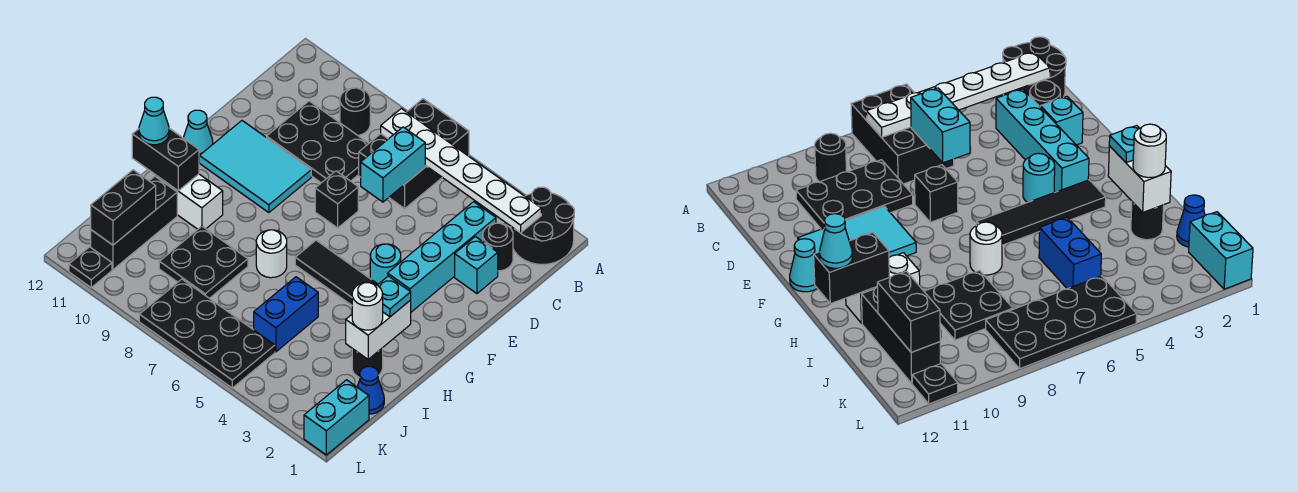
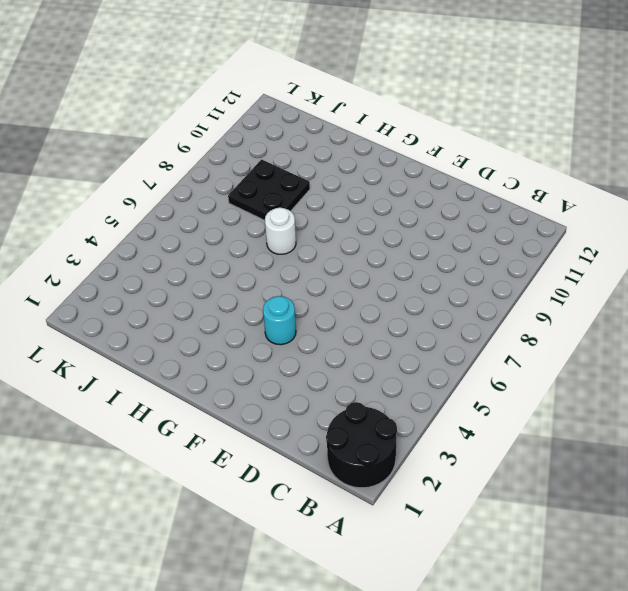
none -> black brick A6:C7 level 1
none -> black round brick B9 level 1
none -> black round brick C2 level 1
none -> cyan brick C3:F3 level 1

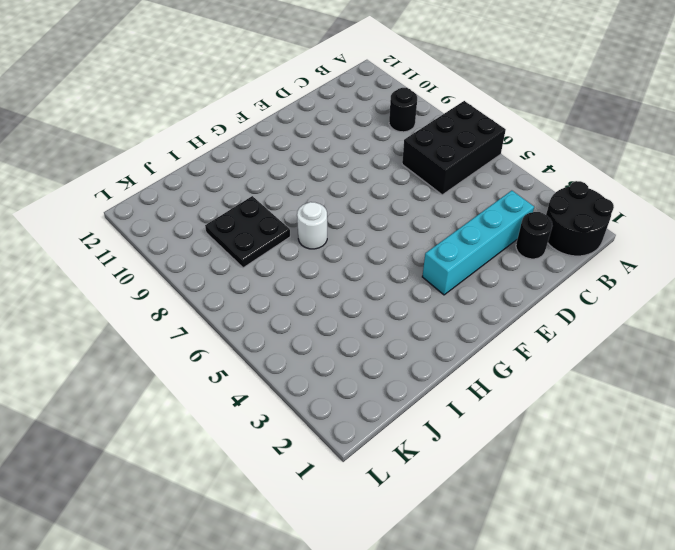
none -> black plate C8:D10 level 1
none -> cyan brick D2 level 1
none -> black brick E7 level 1
none -> cyan tile E9:F11 level 1

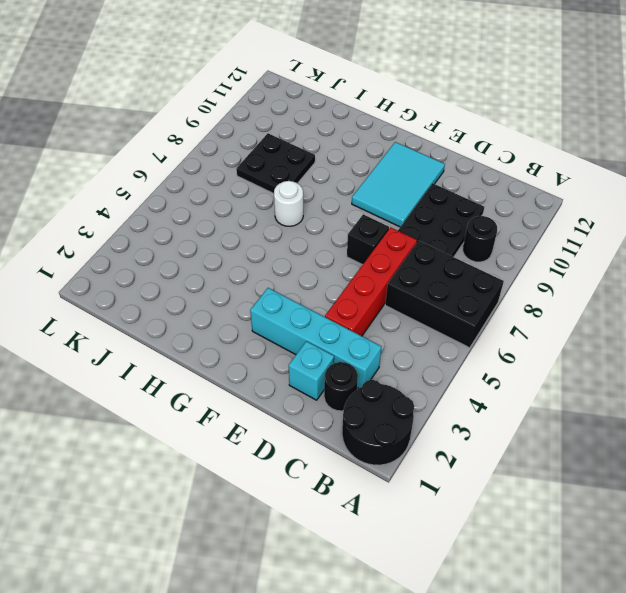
red brick D4:D7 level 1 -> none
none -> cyan round brick F4 level 1
none -> cyan cone F12 level 1
none -> black tile G3:G6 level 1
none -> white brick H10:H11 level 1

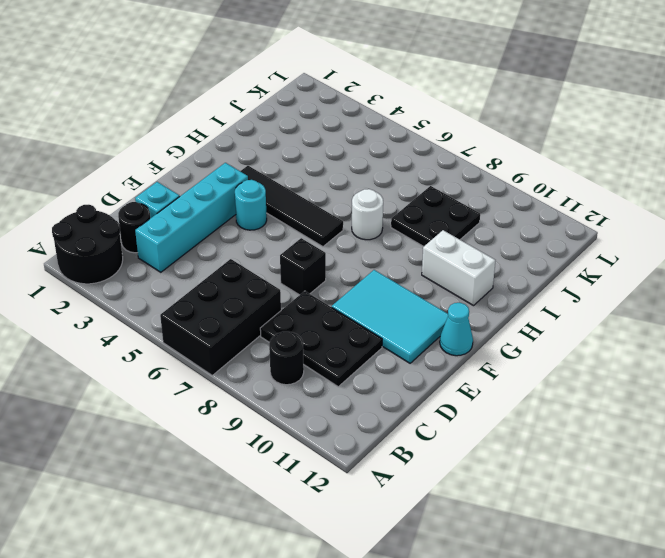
none -> black round brick I2 level 1
none -> blue brick I5:J5 level 1
none -> black brick I11:K11 level 1
none -> blue cone J1 level 1

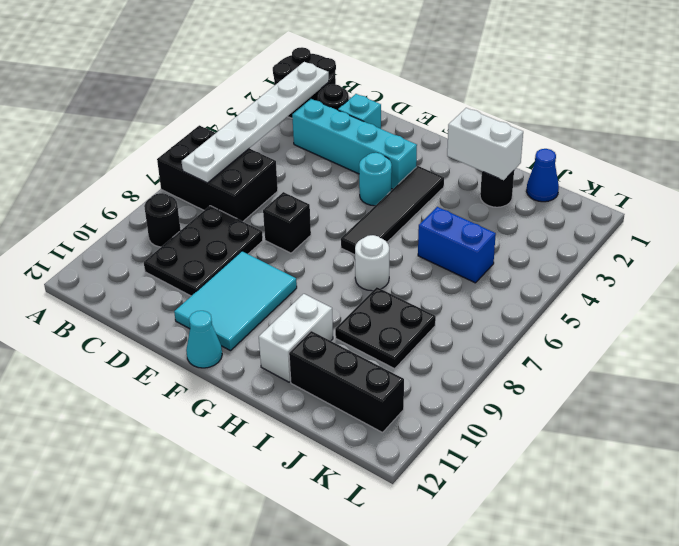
none -> cyan brick K1:L1 level 1
none -> black plate K5:L8 level 1
none -> black plate L11 level 1
none -> cyan brick C6:D6 level 2

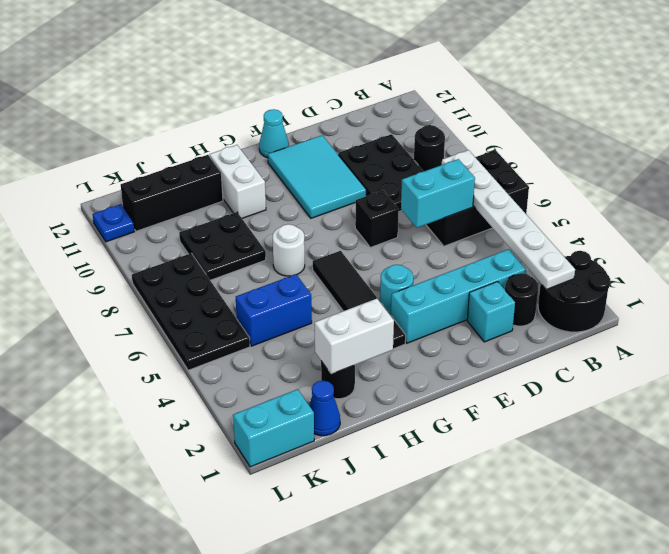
blue plate L11 level 1 -> black plate L11 level 1
none -> black brick H11:H12 level 2
none -> black brick J11:K11 level 2
none -> cyan plate H2 level 3
none -> cyan cone H12 level 3

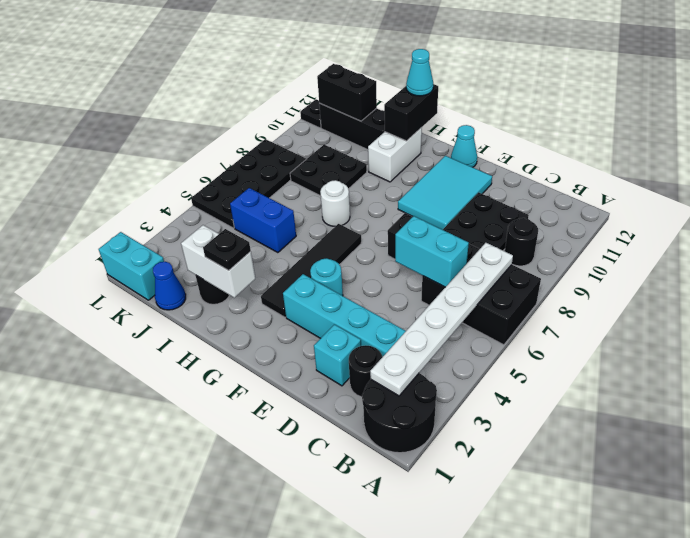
black plate H2 level 3 -> cyan plate H2 level 3
none -> white round brick I2 level 3

